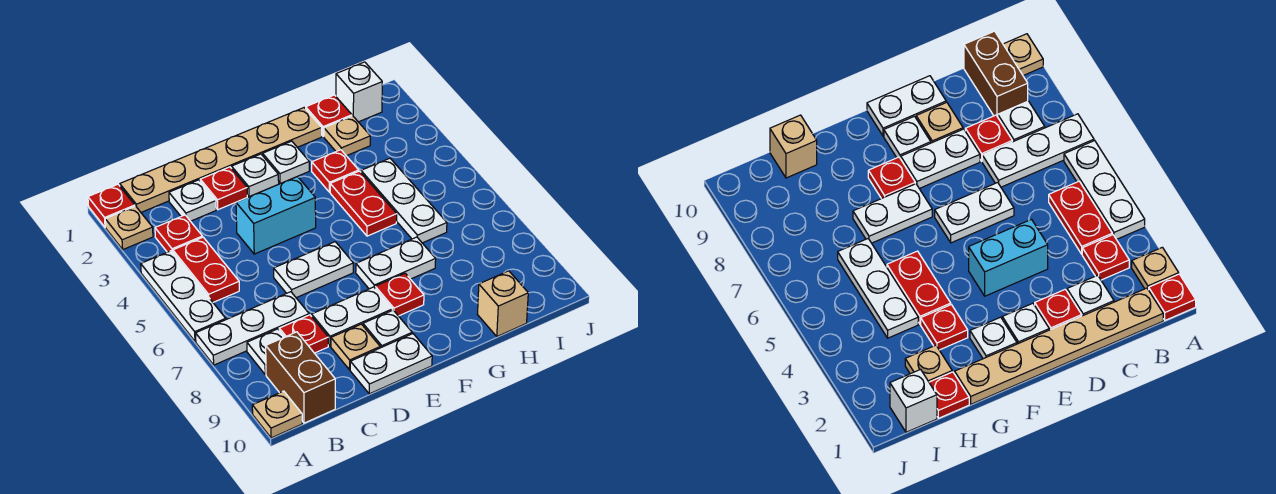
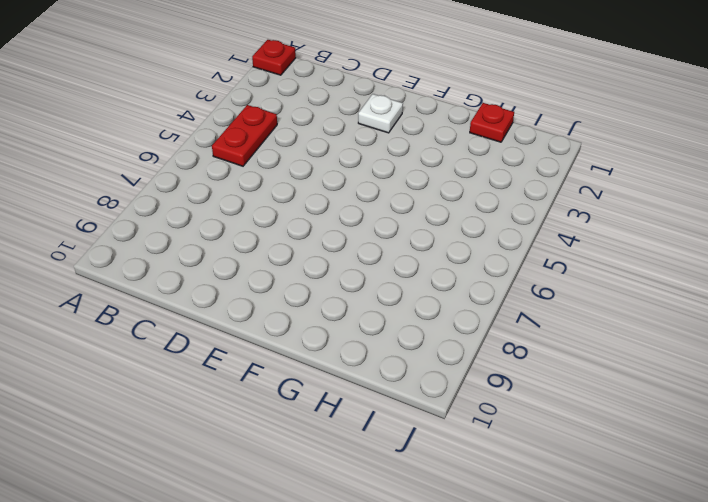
none -> tan plate A2 level 1
none -> white plate A4:A6 level 1
none -> white plate A7:C7 level 1
none -> tan plate A10 level 1

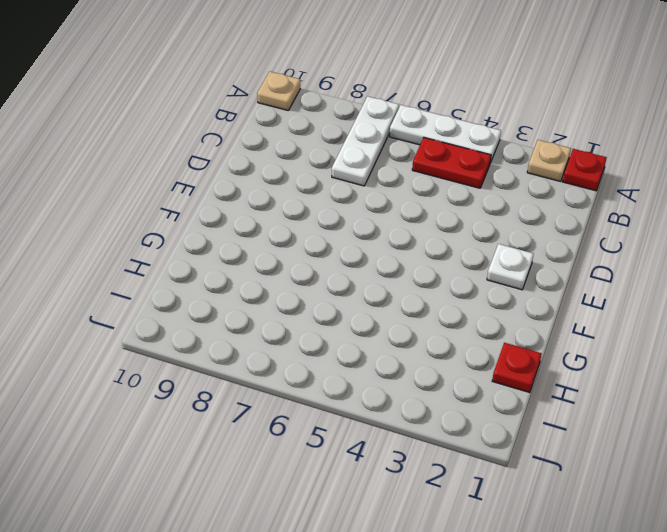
none -> tan plate B1:G1 level 1
none -> red plate B3 level 1
none -> white plate B8 level 1
none -> brown brick B9:B10 level 1

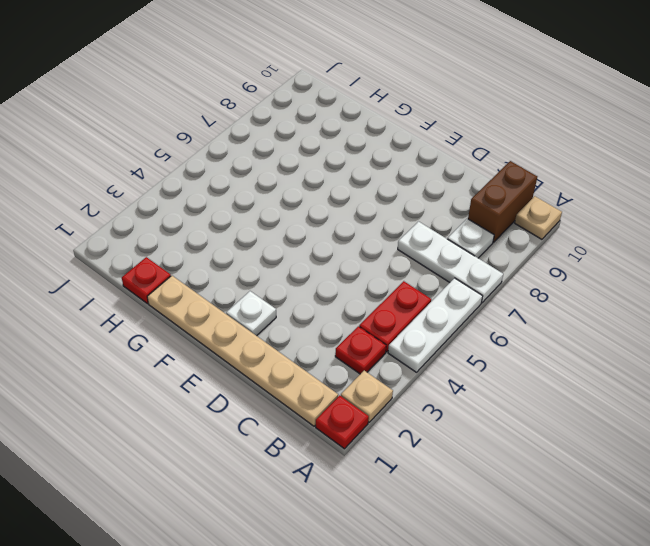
none -> white plate C2 level 1
none -> red plate C8 level 1
none -> red plate D2 level 1
none -> cyan brick D4:E4 level 1

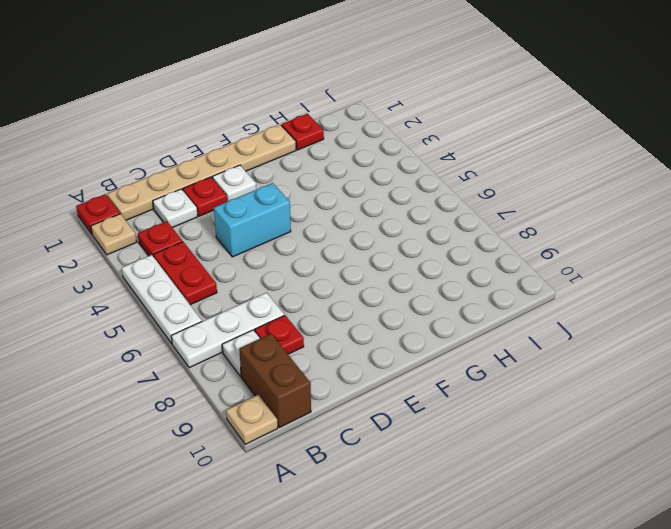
none -> white plate D6:E6 level 1
none -> white plate D8:E8 level 1
none -> tan plate D9 level 1
none -> white plate D10:E10 level 1

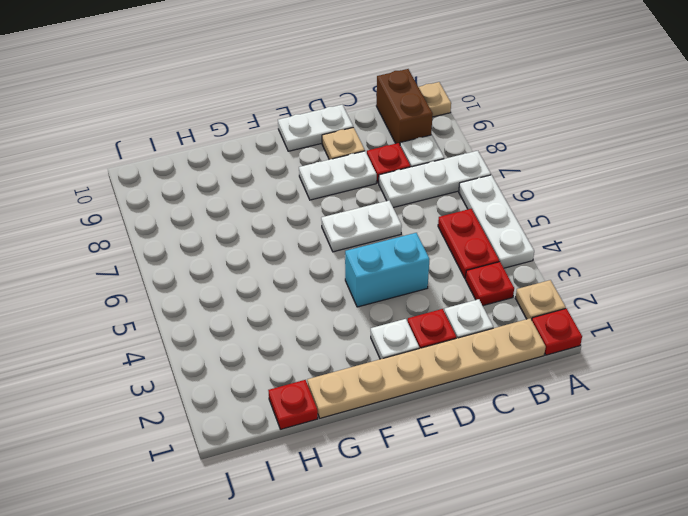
none -> white plate E9 level 1
none -> white plate F2 level 1
none -> white plate F7:G7 level 1
none -> red plate F8 level 1

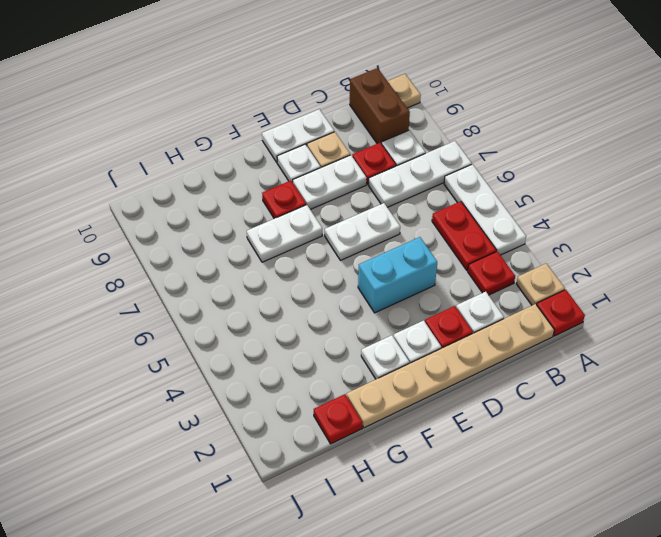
none -> red plate G3 level 1
none -> red plate G4:G5 level 1
none -> tan plate H2 level 1
none -> white plate H4:H6 level 1

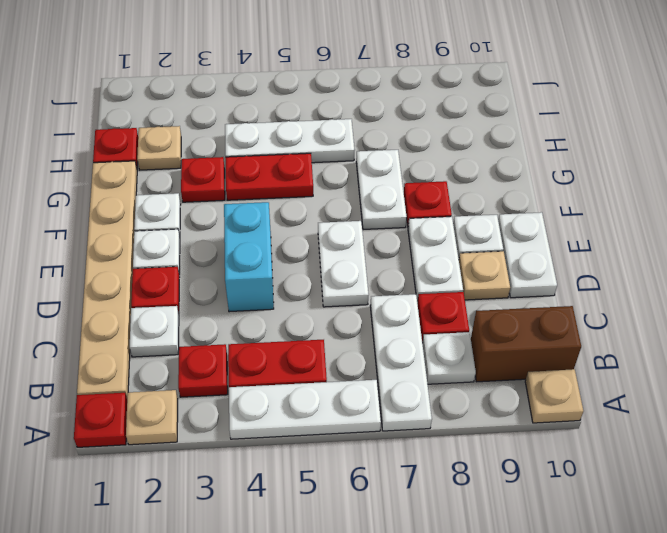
none -> tan brick H10 level 1
none -> white brick I1 level 1

